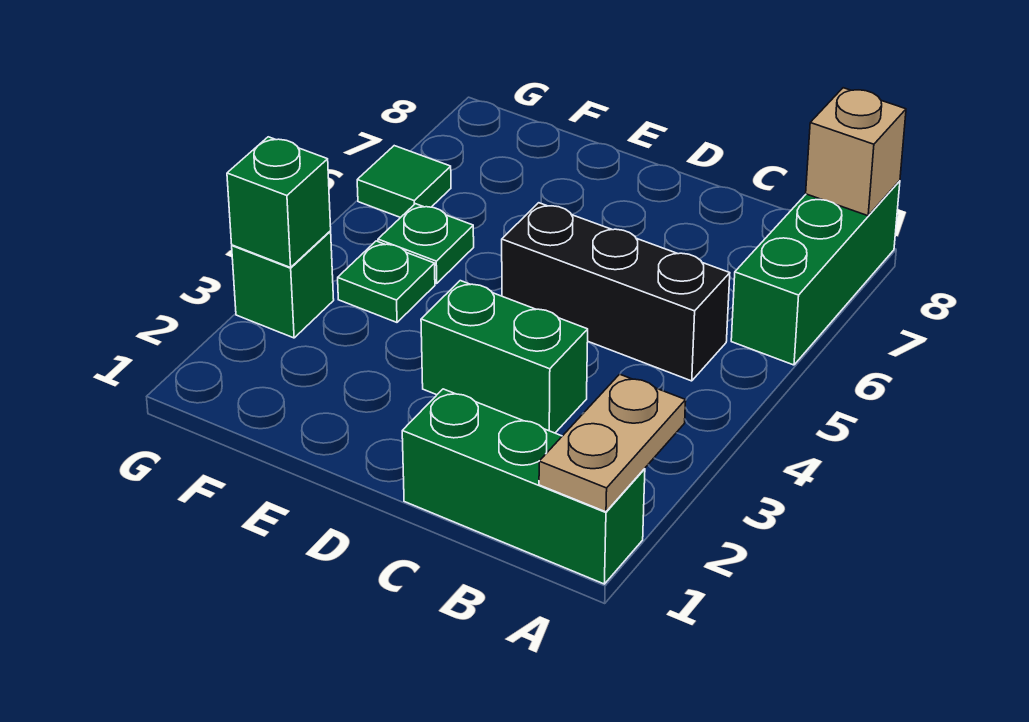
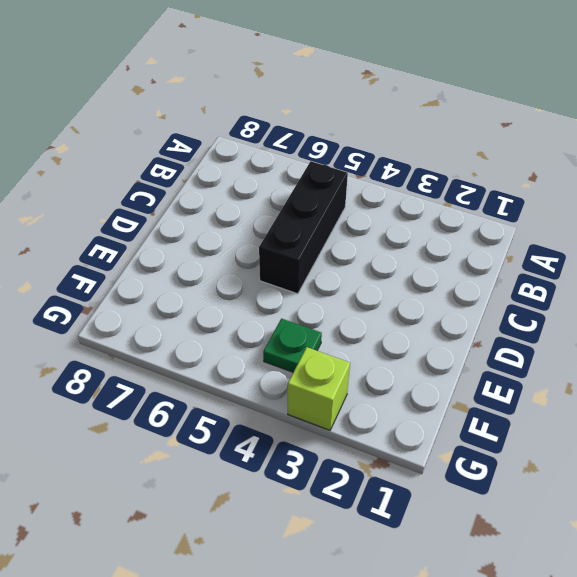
lime brick G3 level 1 -> green brick G3 level 1
none -> green brick A1:C1 level 1
none -> green brick A6:A8 level 1

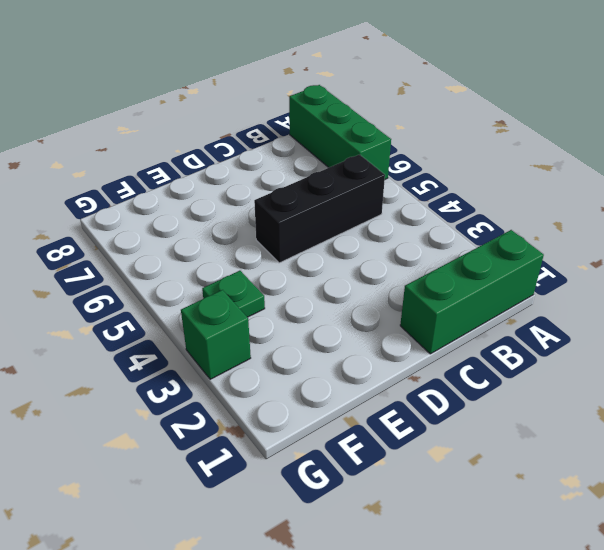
none -> green brick C3:D3 level 1
none -> green plate F5 level 1

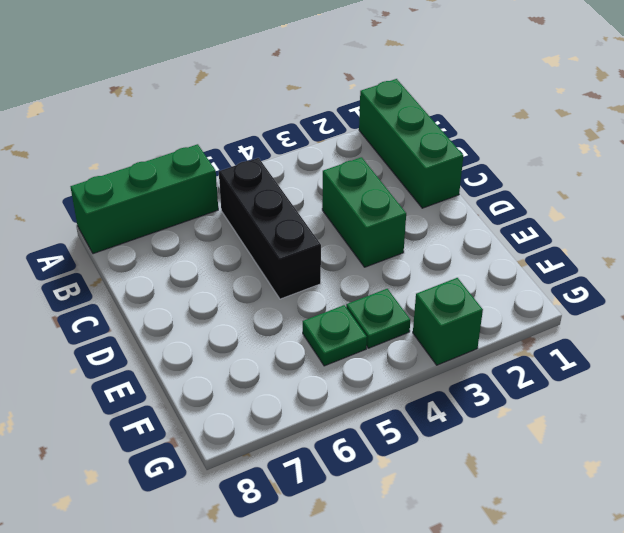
none -> green tile G6 level 1
none -> tan plate A1:A2 level 2

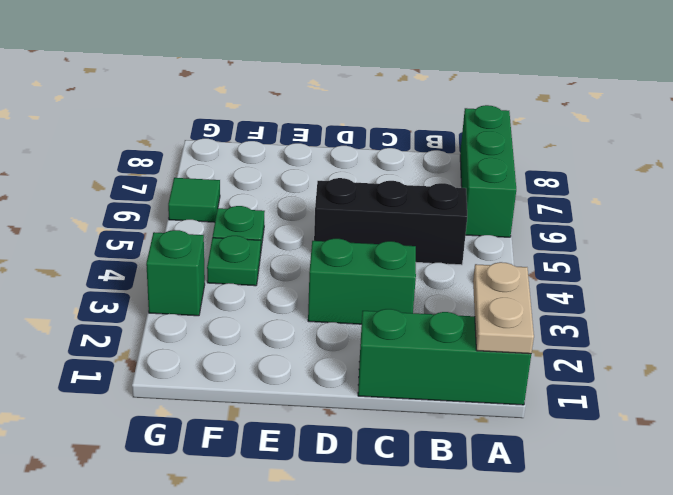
none -> tan brick A8 level 2
none -> green brick G3 level 2

